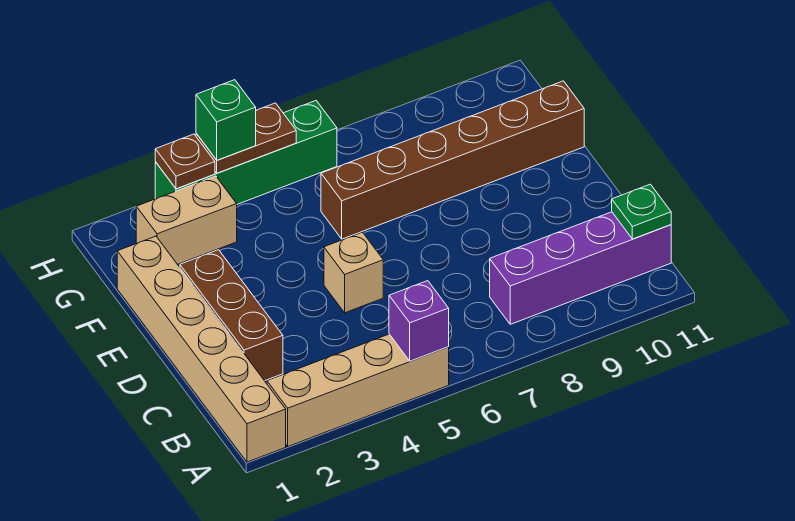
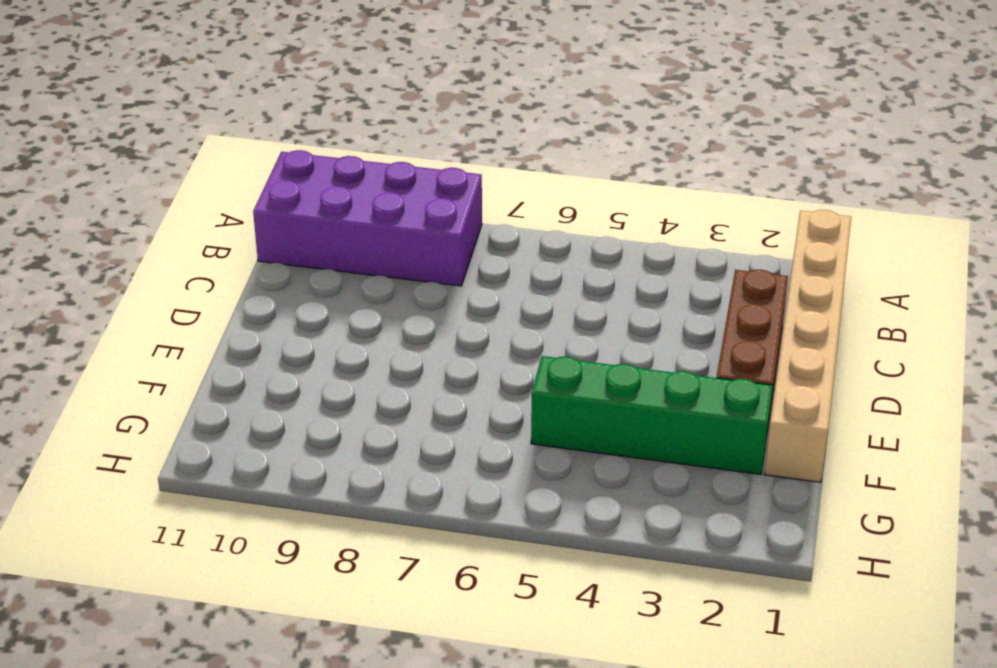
purple brick A8:B11 level 1 -> purple brick B8:B11 level 1
green brick F2:F5 level 1 -> green brick H3:H6 level 1
none -> tan brick A2:A5 level 1
none -> tan brick D5 level 1
none -> brown brick F6:F11 level 1

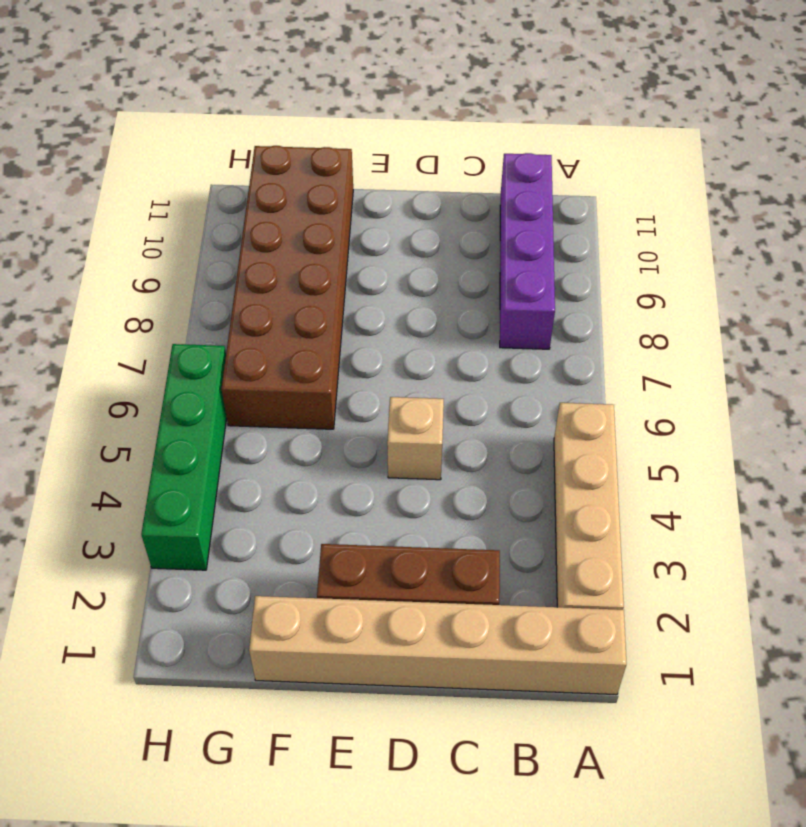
brown brick F6:G11 level 1 -> brown brick F6:F11 level 1
none -> tan brick G2:G3 level 1
none -> purple brick A5 level 2
none -> green plate B11 level 2

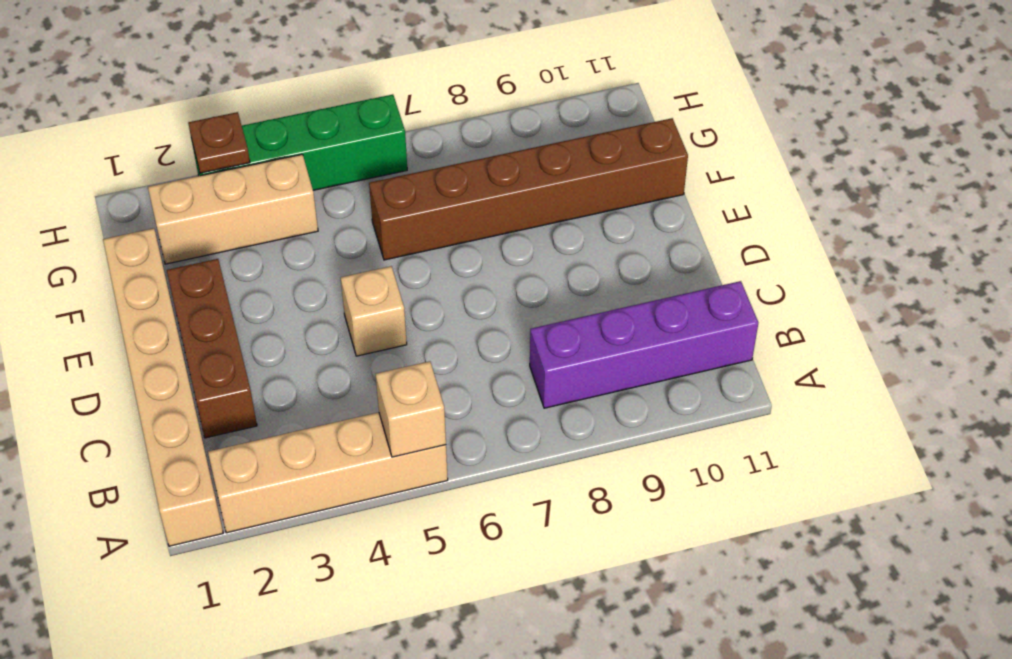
tan brick A5 level 2 -> purple brick A5 level 2
tan brick G2:G4 level 1 -> tan brick G2:G3 level 1
none -> green plate B11 level 2
none -> brown plate H4:H5 level 2
none -> green brick H4 level 3

